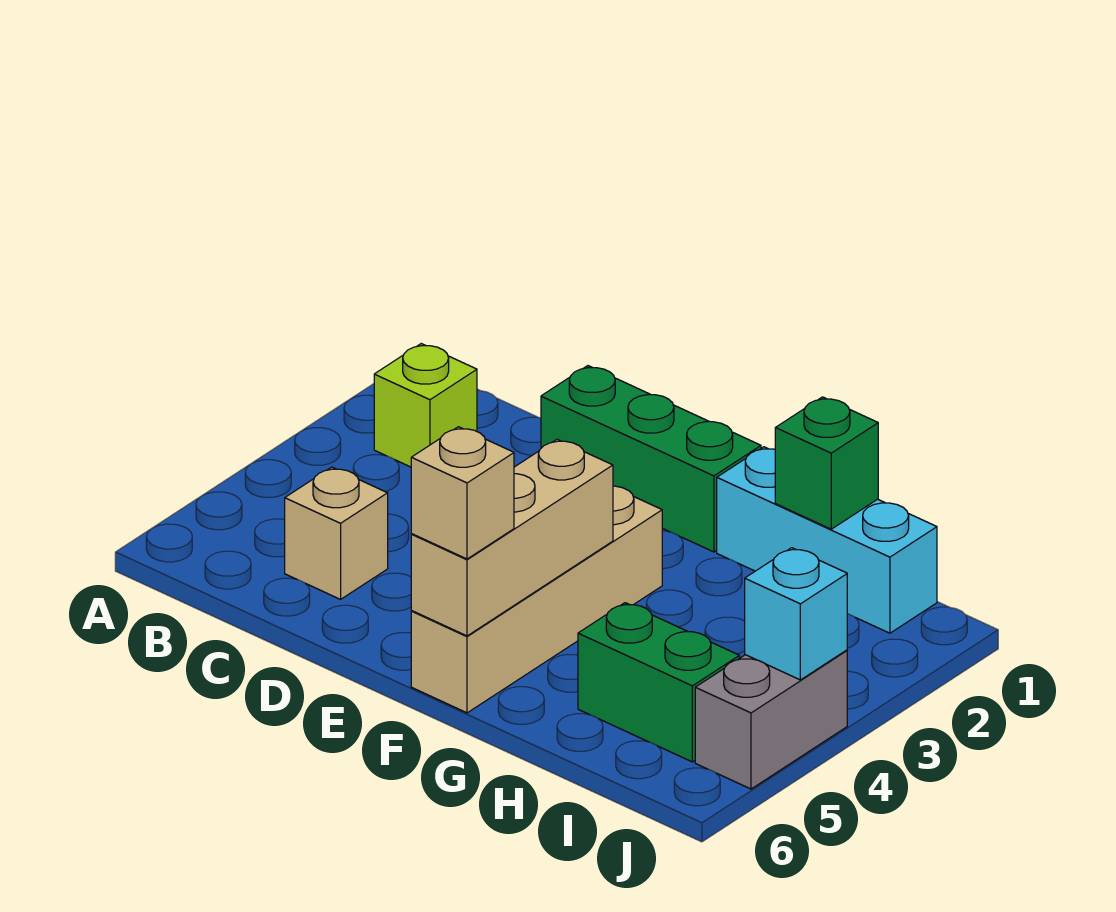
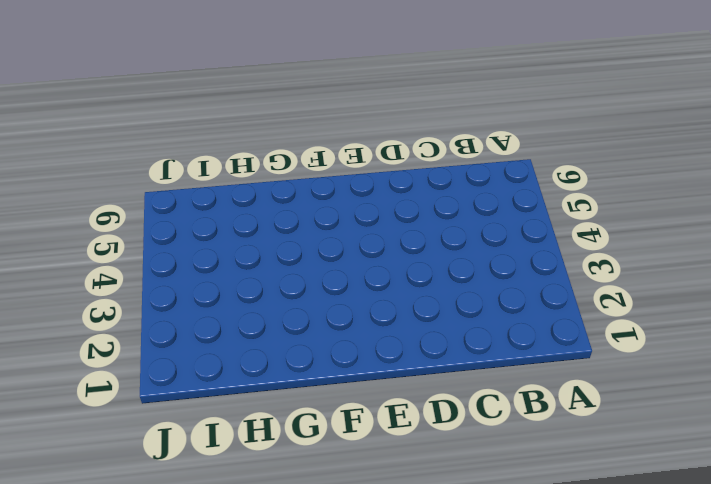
none -> lime brick B2 level 1
none -> tan brick C5 level 1

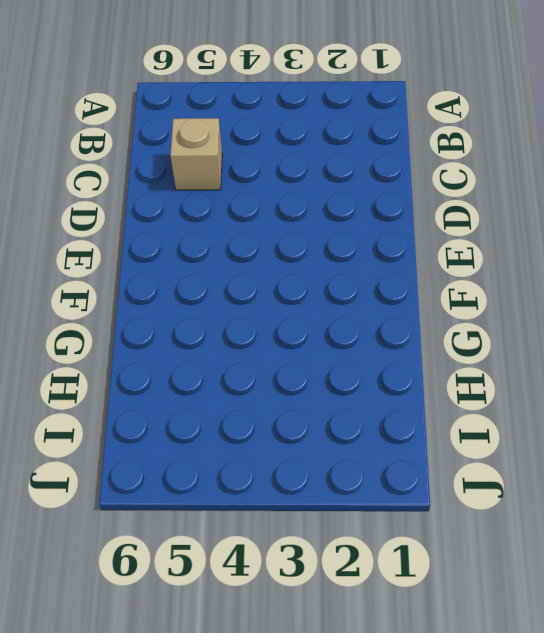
none -> lime brick B2 level 1
none -> green brick D1:F1 level 1

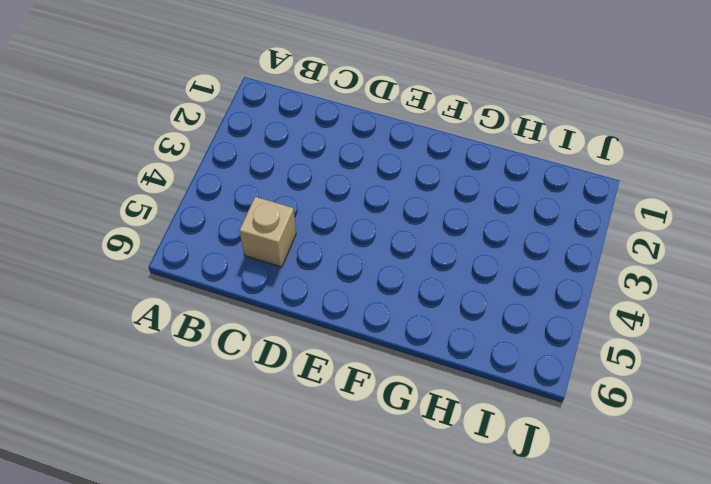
none -> lime brick B2 level 1
none -> green brick D1:F1 level 1

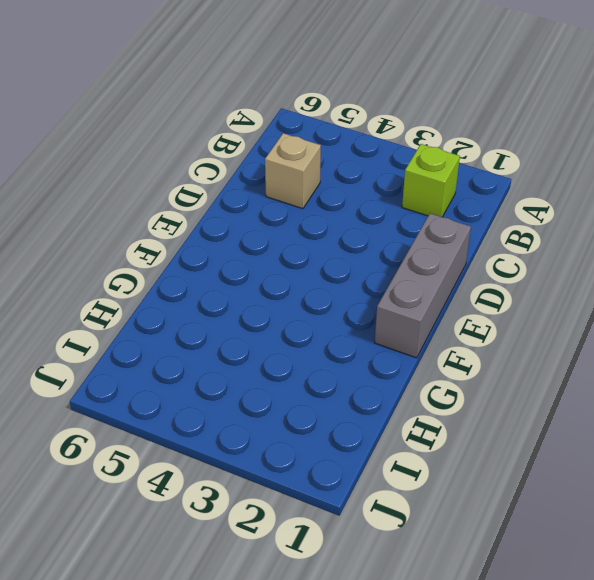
grey brick D1:F1 level 1 -> green brick D1:F1 level 1
none -> tan brick F3:F6 level 1
none -> cyan brick G1:I1 level 1

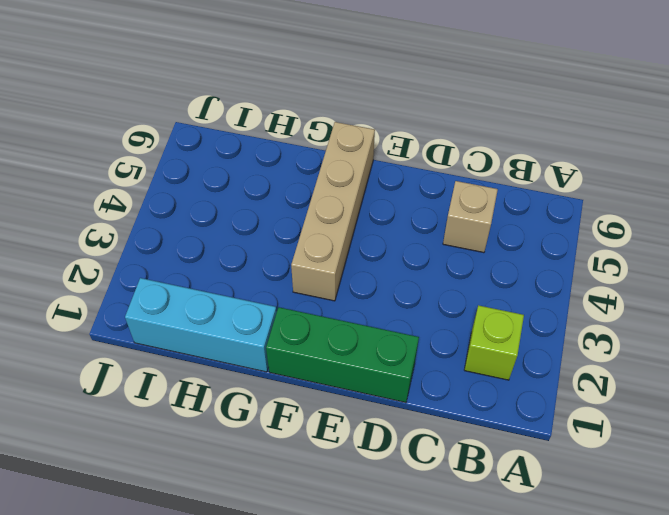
none -> green brick H5:I5 level 1
none -> grey brick J4:J5 level 1

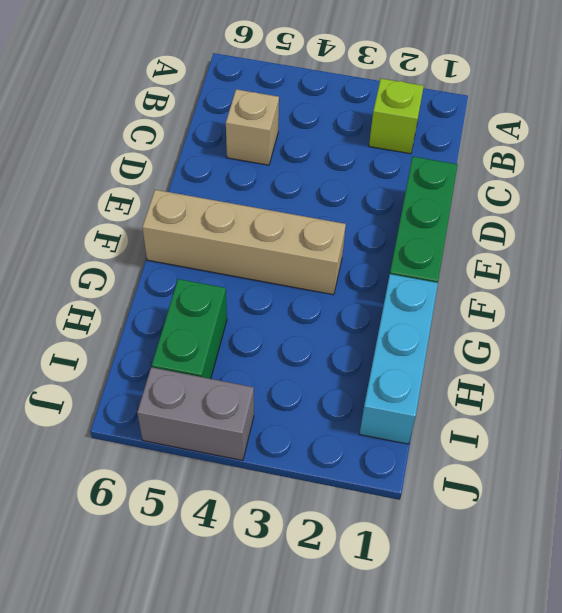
none -> tan brick F4:F6 level 2
none -> green brick H1 level 2

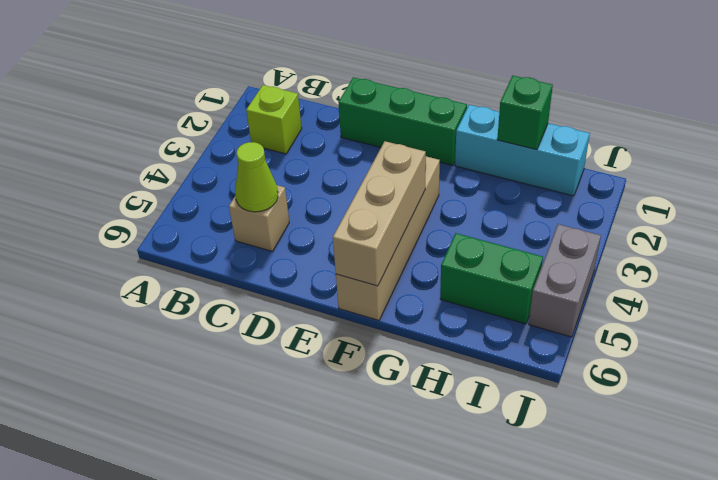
lime cone C5 level 2 -> none
none -> cyan brick J4 level 2
none -> tan brick F6 level 3

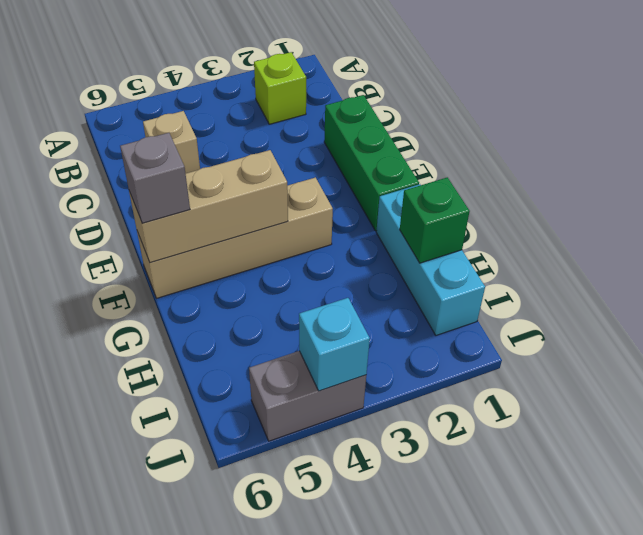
grey brick F6 level 3 -> tan brick F6 level 3
none -> green brick H5:I5 level 1

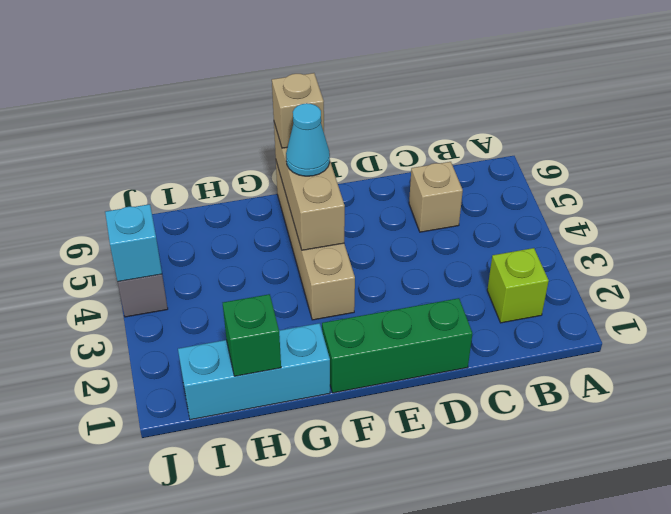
cyan cone F5 level 3 -> none
none -> green brick H5:I5 level 1

